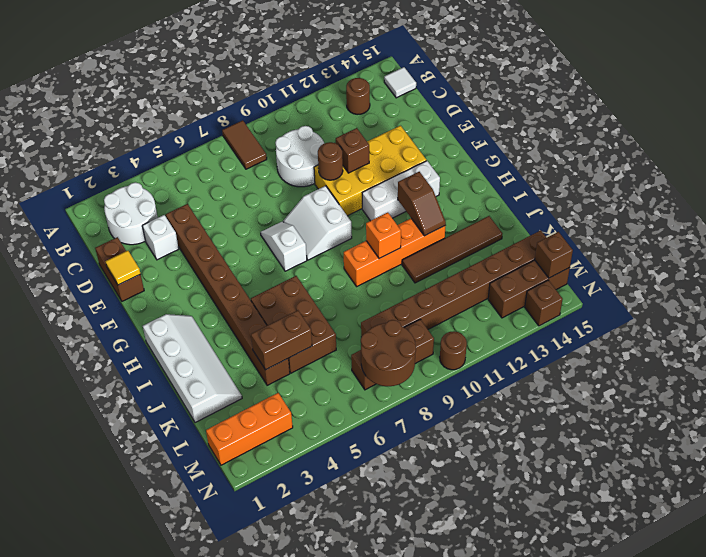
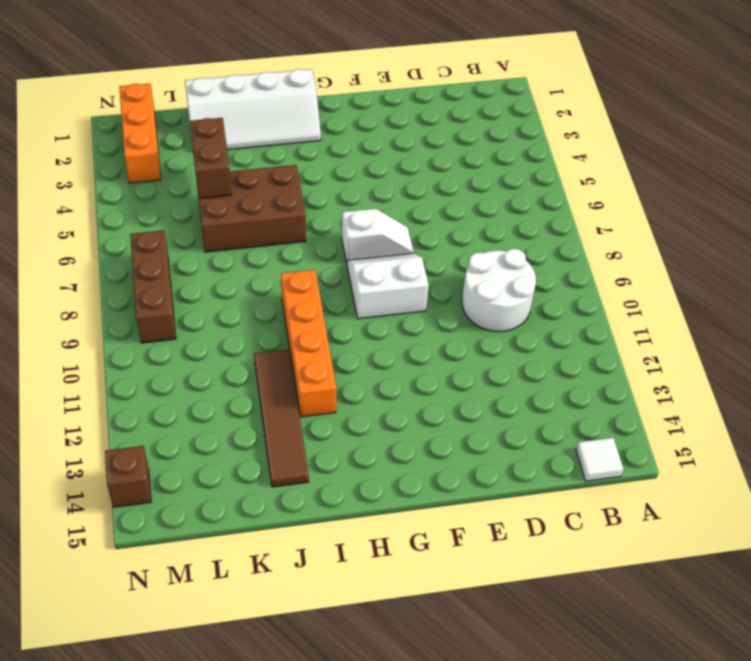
none -> brown tile A8:B8 level 1
none -> white round brick B2:C3 level 1
none -> brown round brick B13 level 1
none -> brown brick D1:E1 level 1

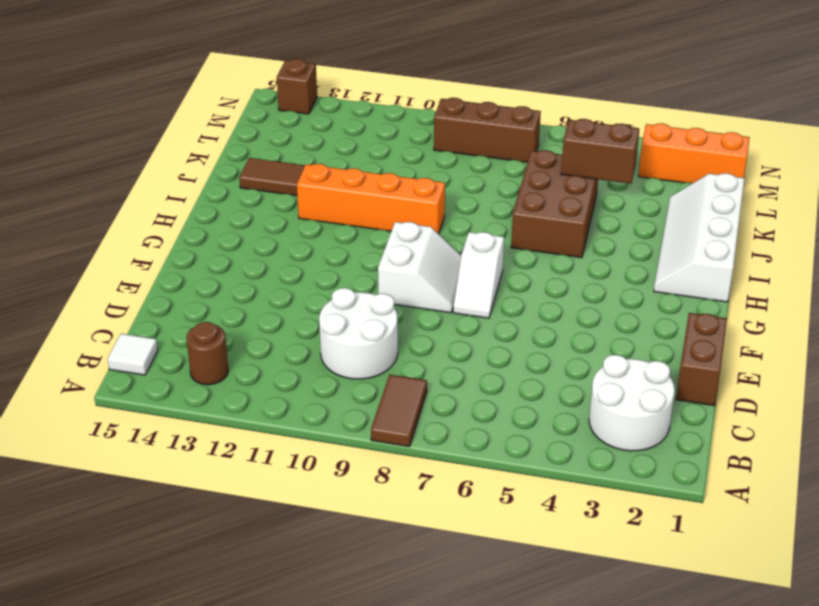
none -> white brick D3 level 1
none -> brown brick D4:K4 level 1
none -> yellow brick E10:F13 level 1
none -> white brick G11:G13 level 1

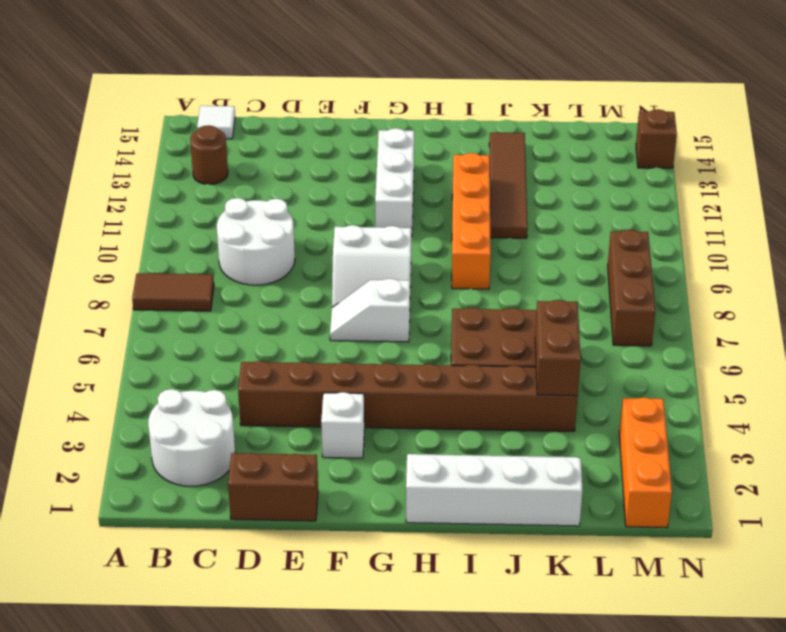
white brick F3 level 1 -> white brick D3 level 1
none -> yellow brick E10:F13 level 1
none -> brown brick L8:L15 level 1
none -> brown brick M13:M15 level 1
none -> brown round brick N10 level 1

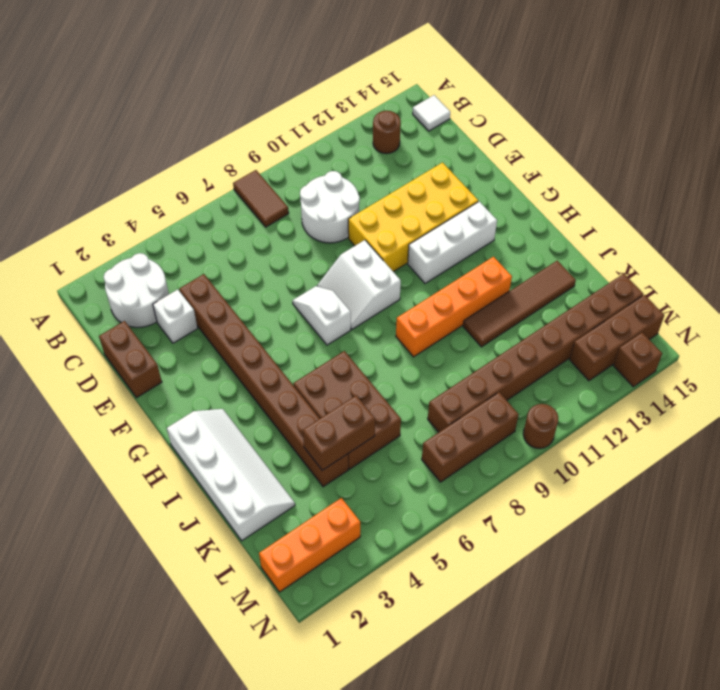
none -> yellow tile E1 level 2
none -> brown round brick E10 level 2
none -> brown brick E11 level 2
none -> brown slope H12:I12 level 2 top H

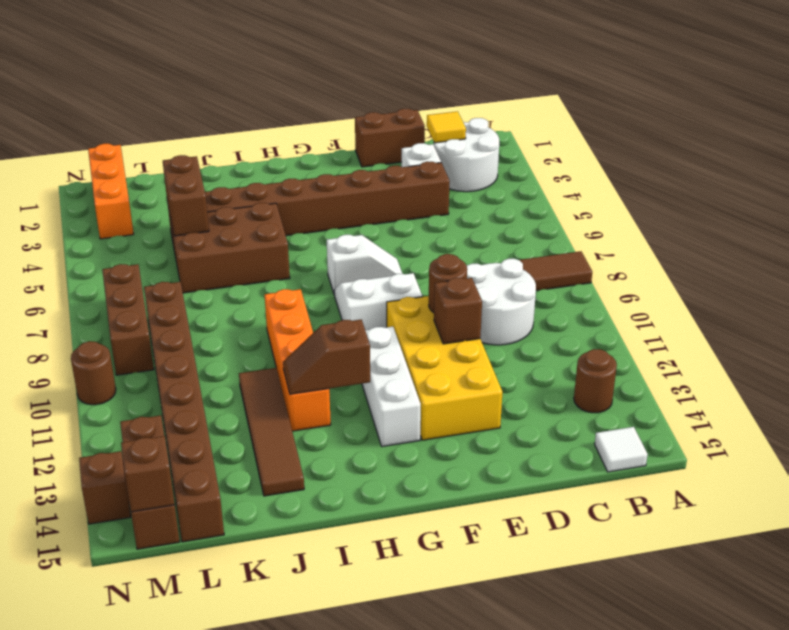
yellow tile C2 level 2 -> yellow tile E1 level 2
none -> white slope H1:K2 level 1 top 1
none -> orange brick I10 level 2
none -> brown round brick M7:N8 level 2

